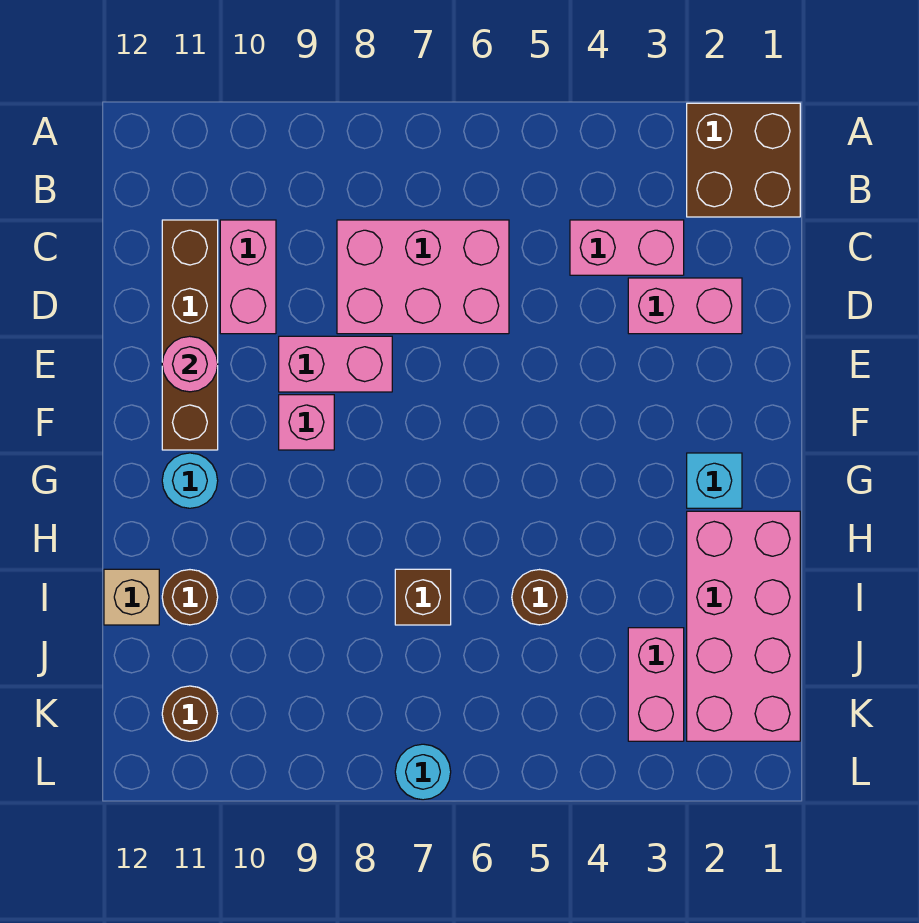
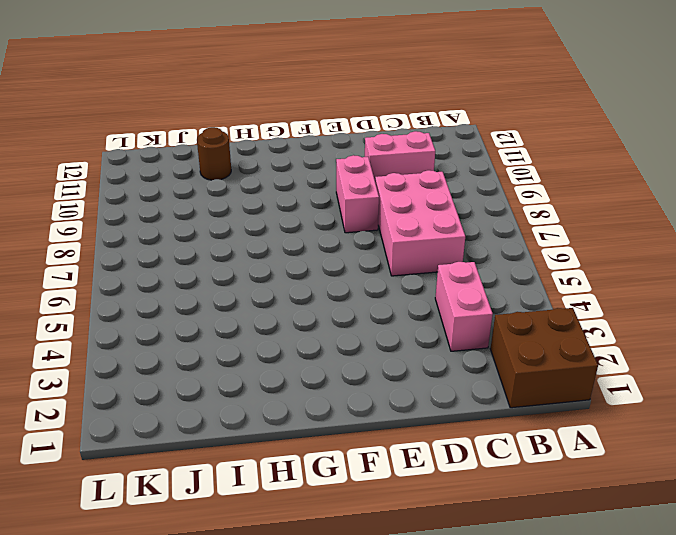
none -> brown brick C11:F11 level 1
none -> pink brick D2:D3 level 1
none -> pink brick F9 level 1

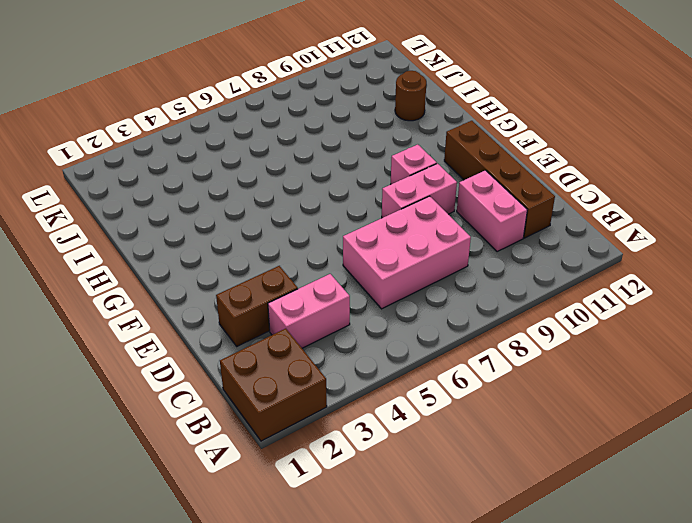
brown brick D2:D3 level 1 -> pink brick D2:D3 level 1
none -> cyan brick G2 level 1
none -> cyan round brick G11 level 1
none -> pink brick H1:K2 level 1

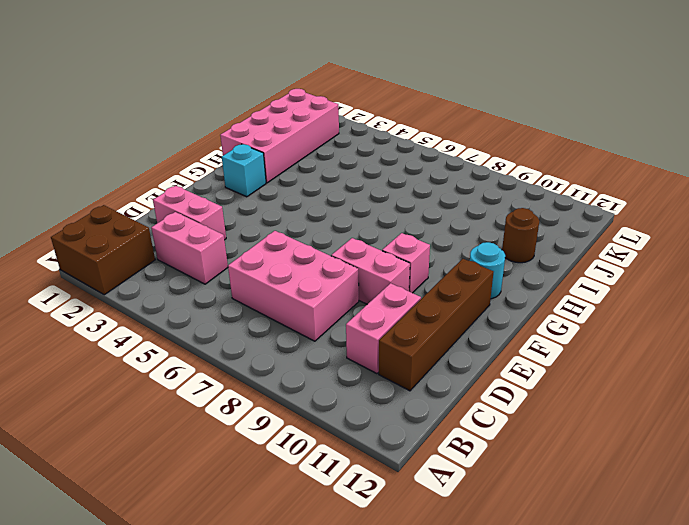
none -> brown round brick I5 level 1
none -> brown brick I7 level 1
none -> tan brick I12 level 1

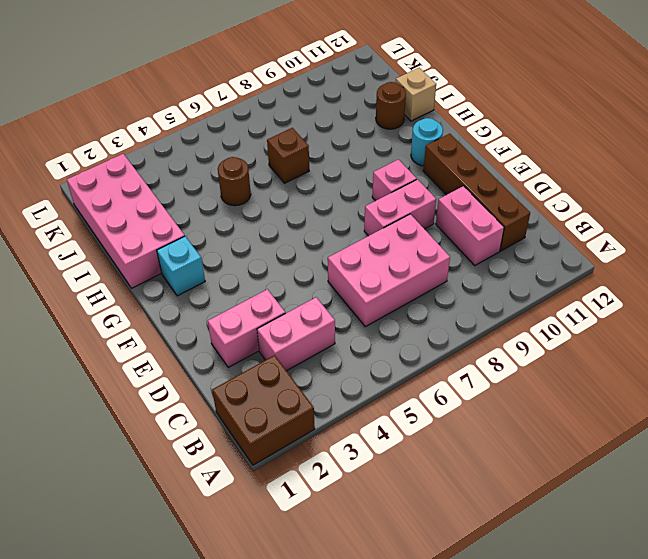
none -> pink brick J3:K3 level 1
none -> brown round brick K11 level 1
none -> cyan round brick L7 level 1

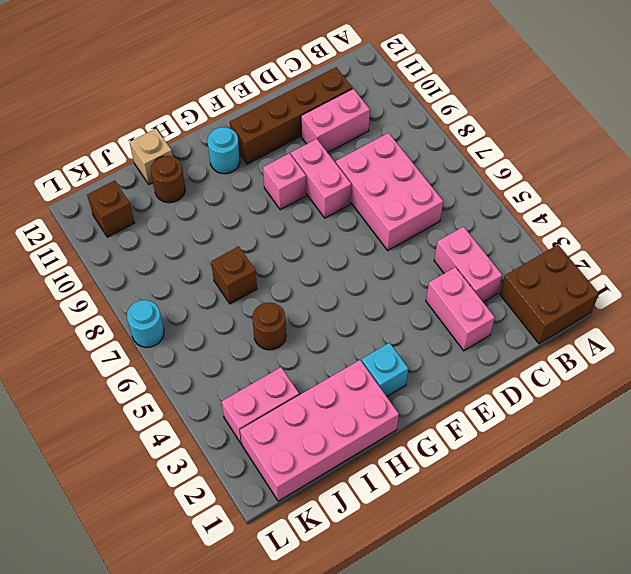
brown brick K11 level 1 -> brown round brick K11 level 1
none -> pink round brick E11 level 2

